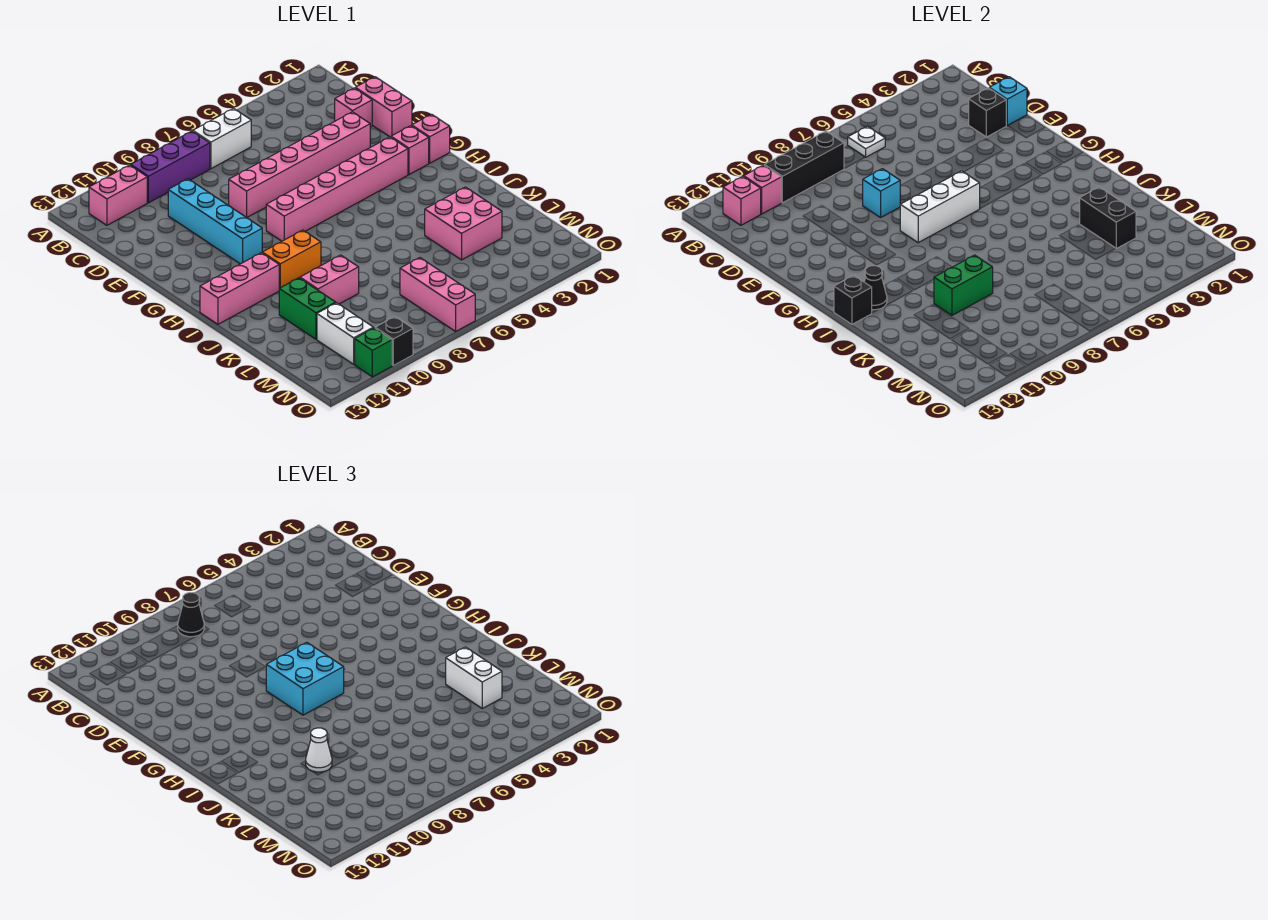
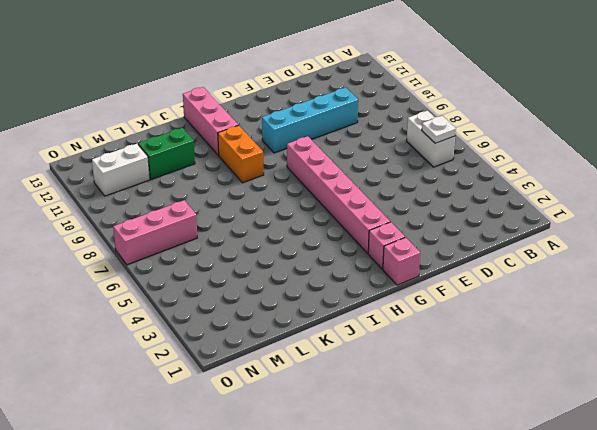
none -> purple brick B8:B10 level 1
none -> pink brick B11:B12 level 1
none -> pink brick D1:E1 level 1
none -> pink brick D2 level 1

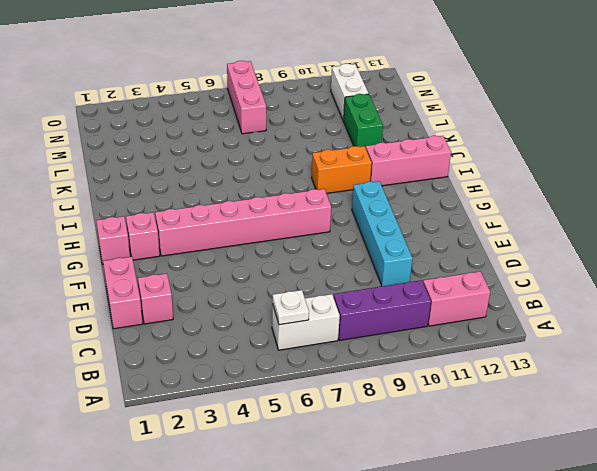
none -> pink brick E3:E8 level 1
none -> pink brick K3:L4 level 1
none -> pink brick K9:K10 level 1
none -> black brick O10 level 1

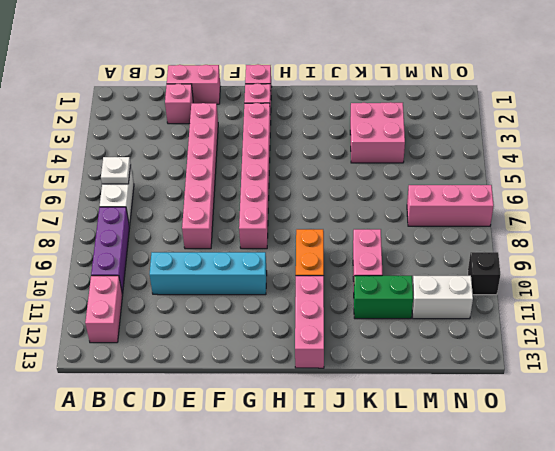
none -> green brick O11 level 1
none -> black brick B8:B10 level 2
none -> pink brick B11 level 2
none -> pink brick B12 level 2

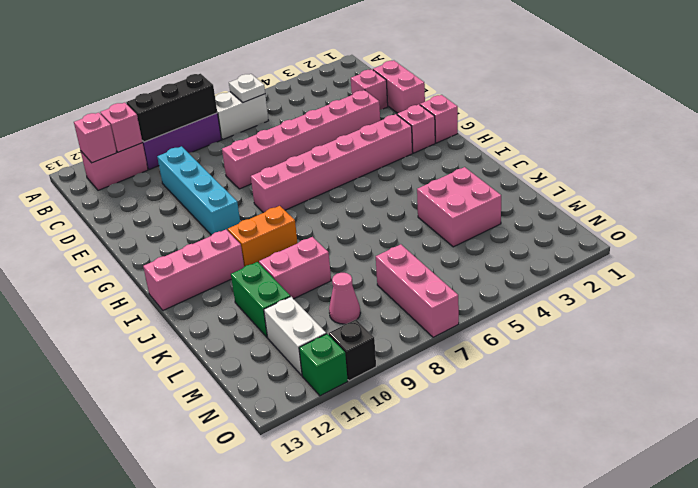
pink cone M9 level 1 -> none
none -> cyan brick D1 level 2
none -> black brick D2 level 2
none -> cyan brick E8 level 2
none -> white brick G6:G8 level 2

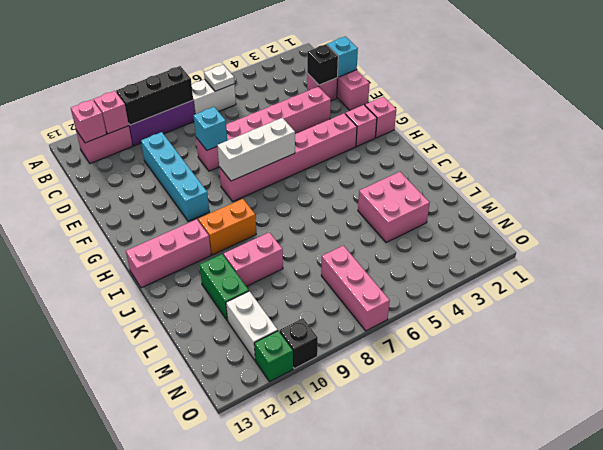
none -> black cone I12 level 2
none -> black brick I13 level 2
none -> black brick K3:L3 level 2
none -> green brick K9:K10 level 2

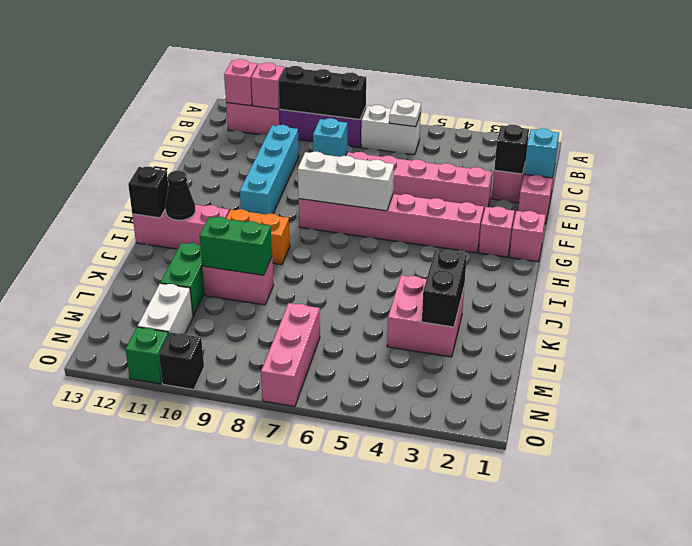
none -> black cone B8 level 3
none -> cyan brick G7:H8 level 3
none -> white brick K3:L3 level 3
none -> white cone K10 level 3

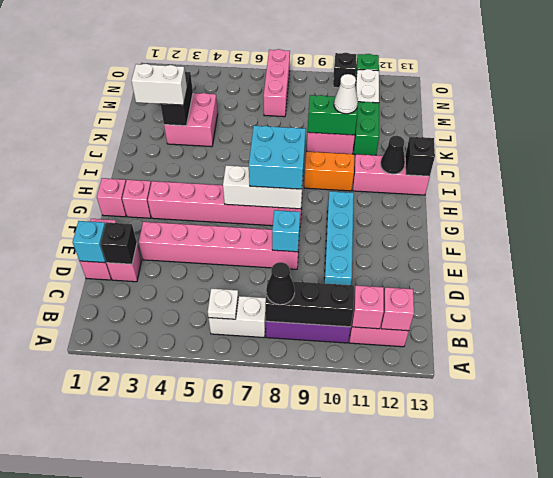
white brick K2:K3 level 3 -> white brick K3:L3 level 3

